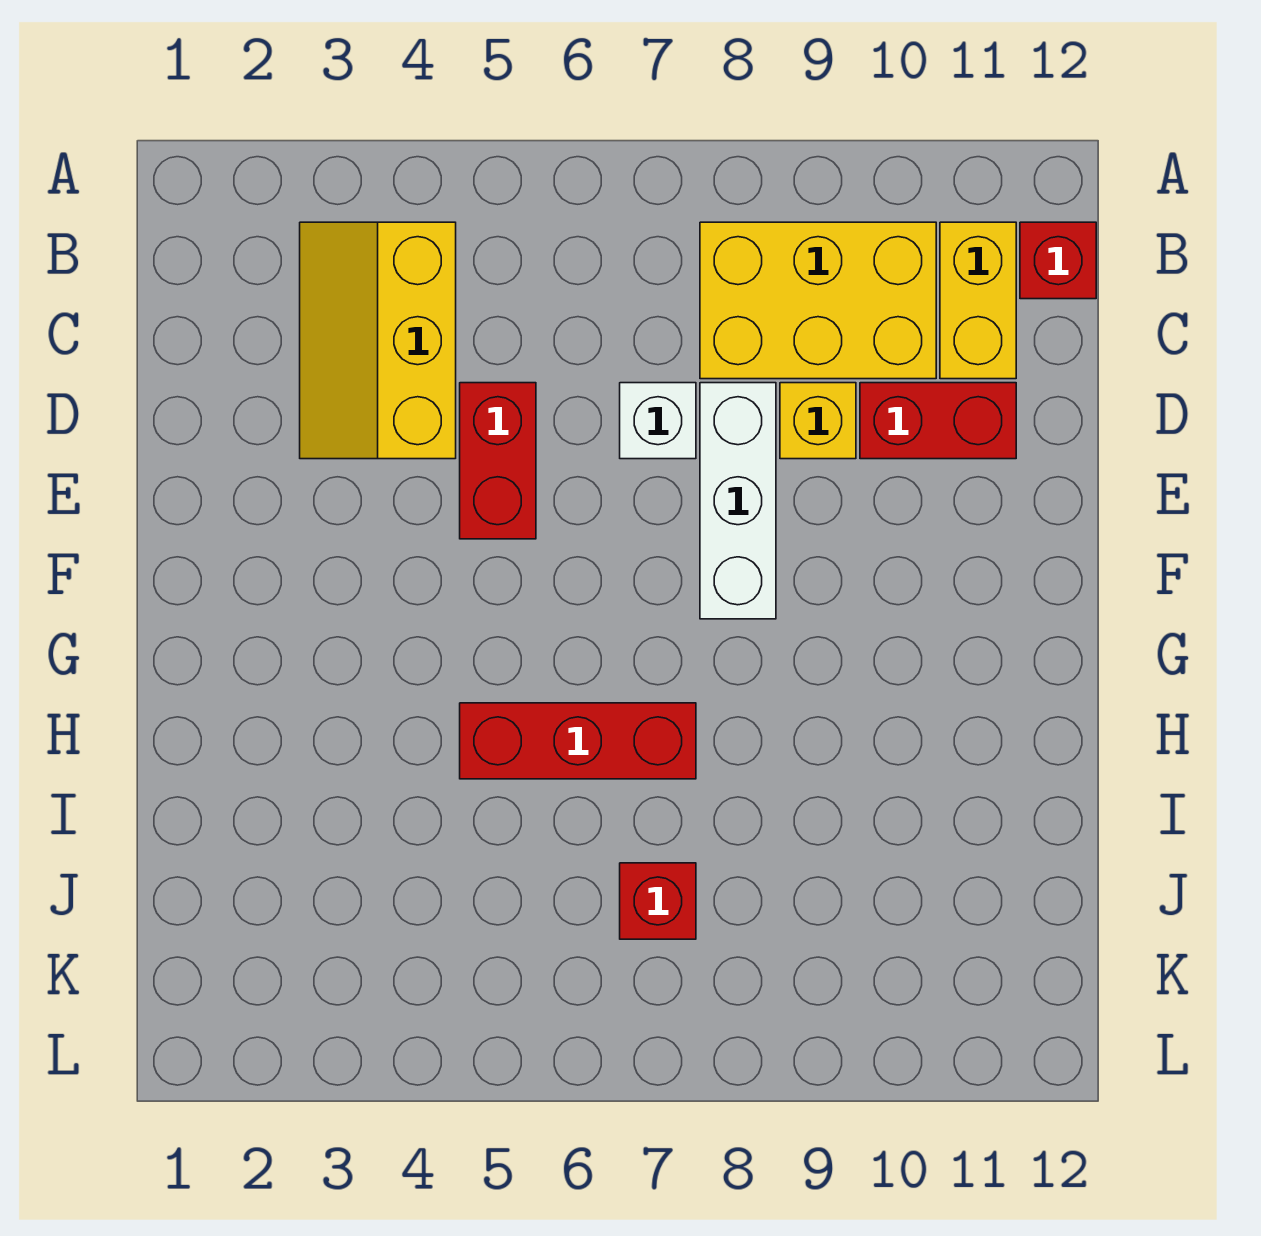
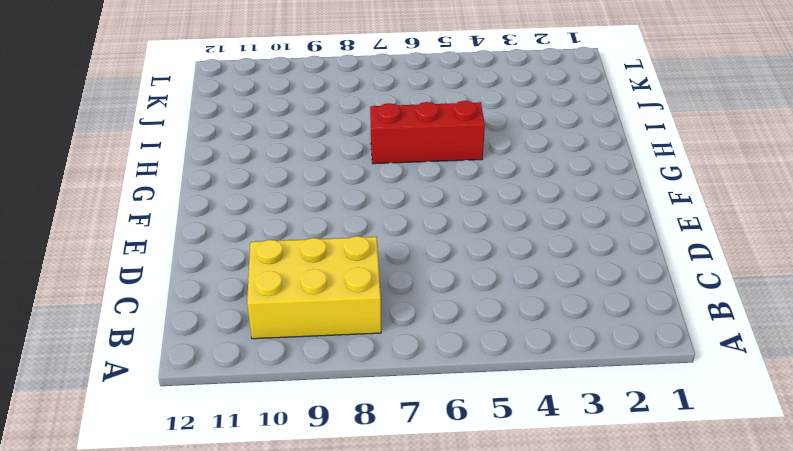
none -> yellow slope B3:D4 level 1 top 4
none -> yellow brick B11:C11 level 1

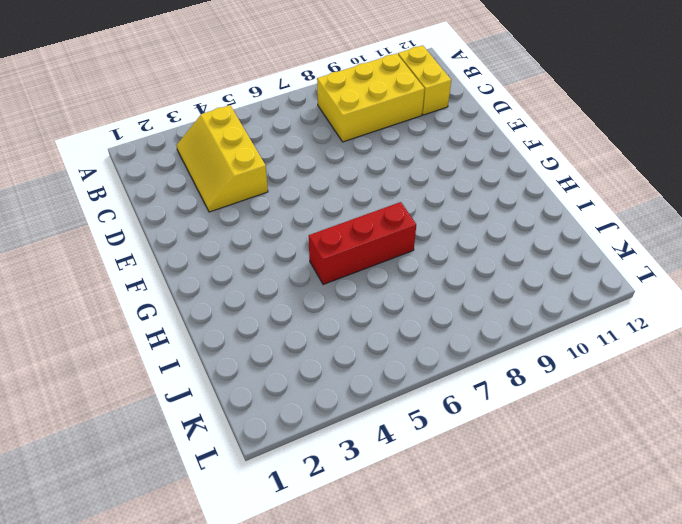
none -> red brick B12 level 1
none -> red brick D5:E5 level 1

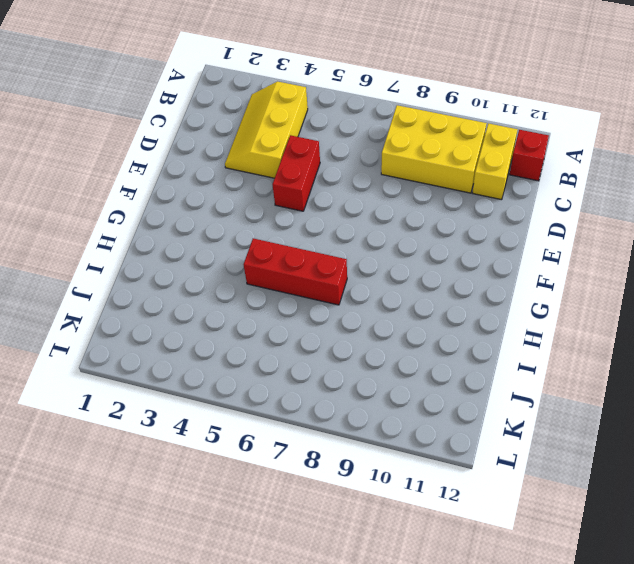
none -> white brick D7 level 1
none -> white brick D8:F8 level 1

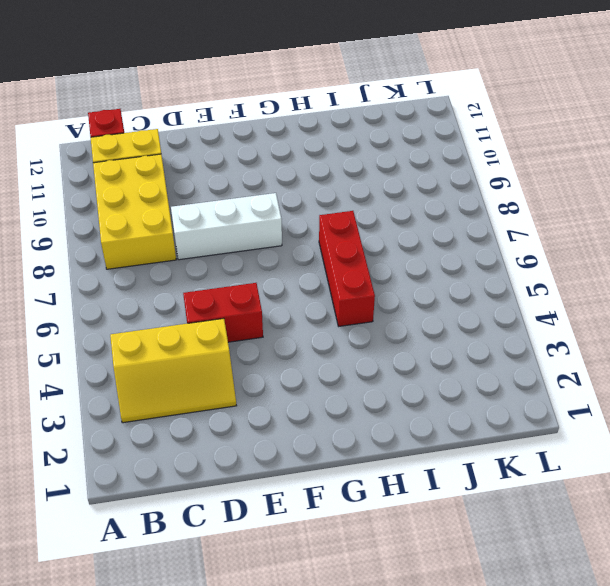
none -> white brick D7 level 1
none -> yellow brick D9 level 1

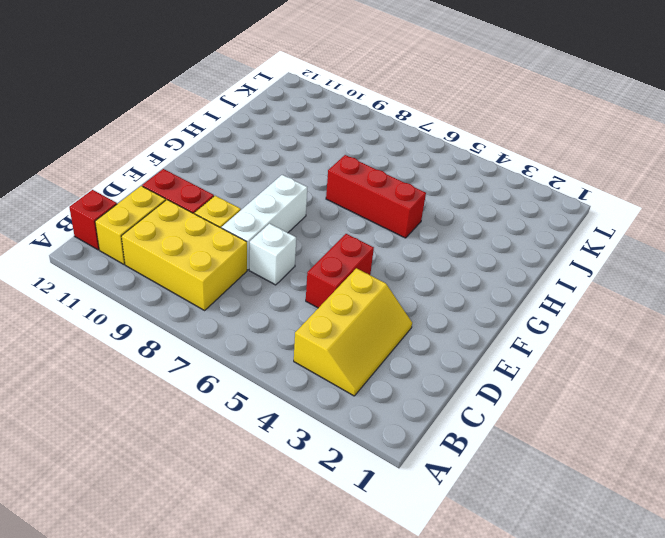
none -> red brick J7 level 1

